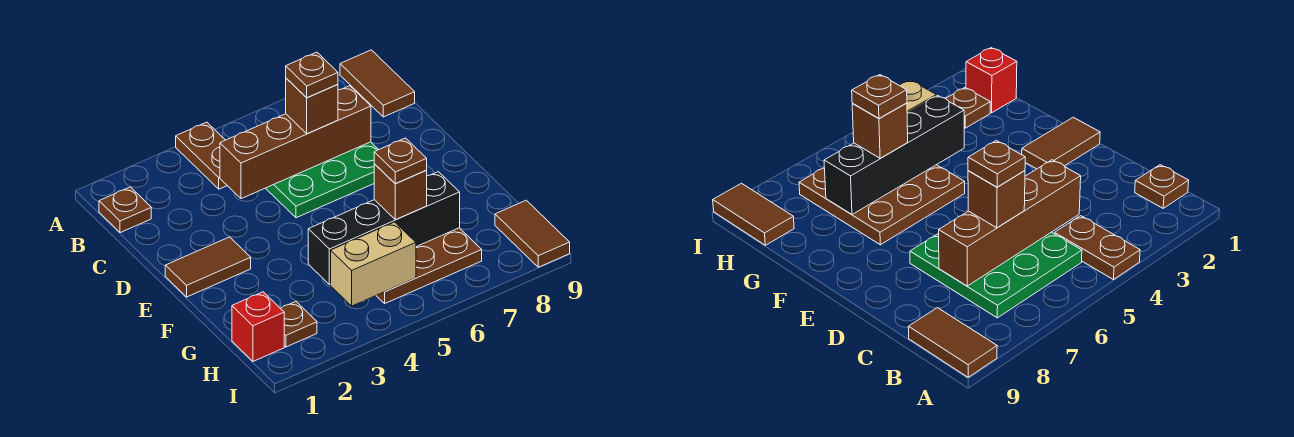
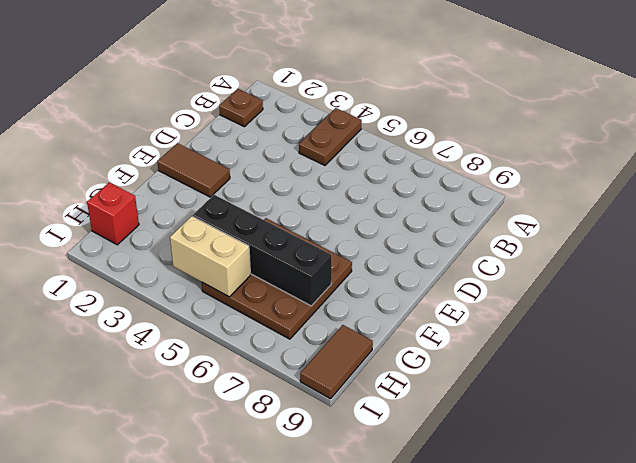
none -> brown tile A9:B9 level 1
none -> green plate B5:D7 level 1
none -> brown plate H2 level 1

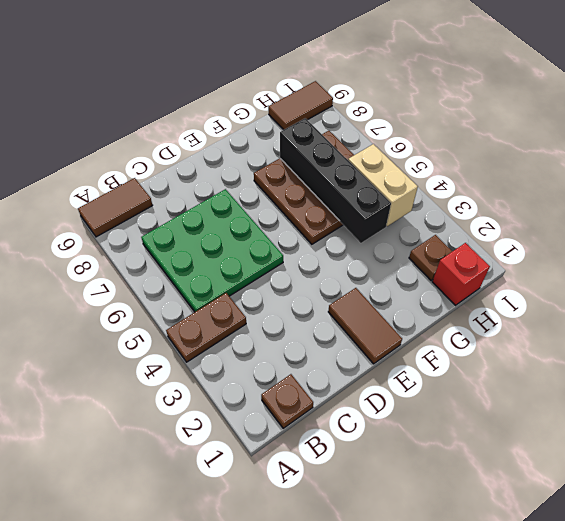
none -> brown brick C4:C7 level 2
none -> brown brick C6 level 3
none -> brown brick G6 level 3

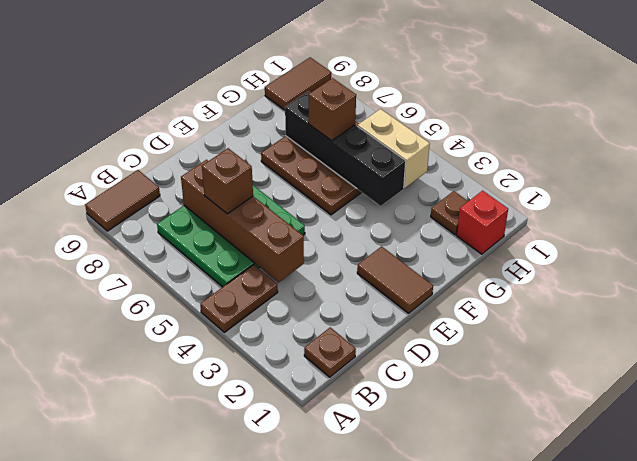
none -> brown plate C6 level 4
none -> brown plate G6 level 4

